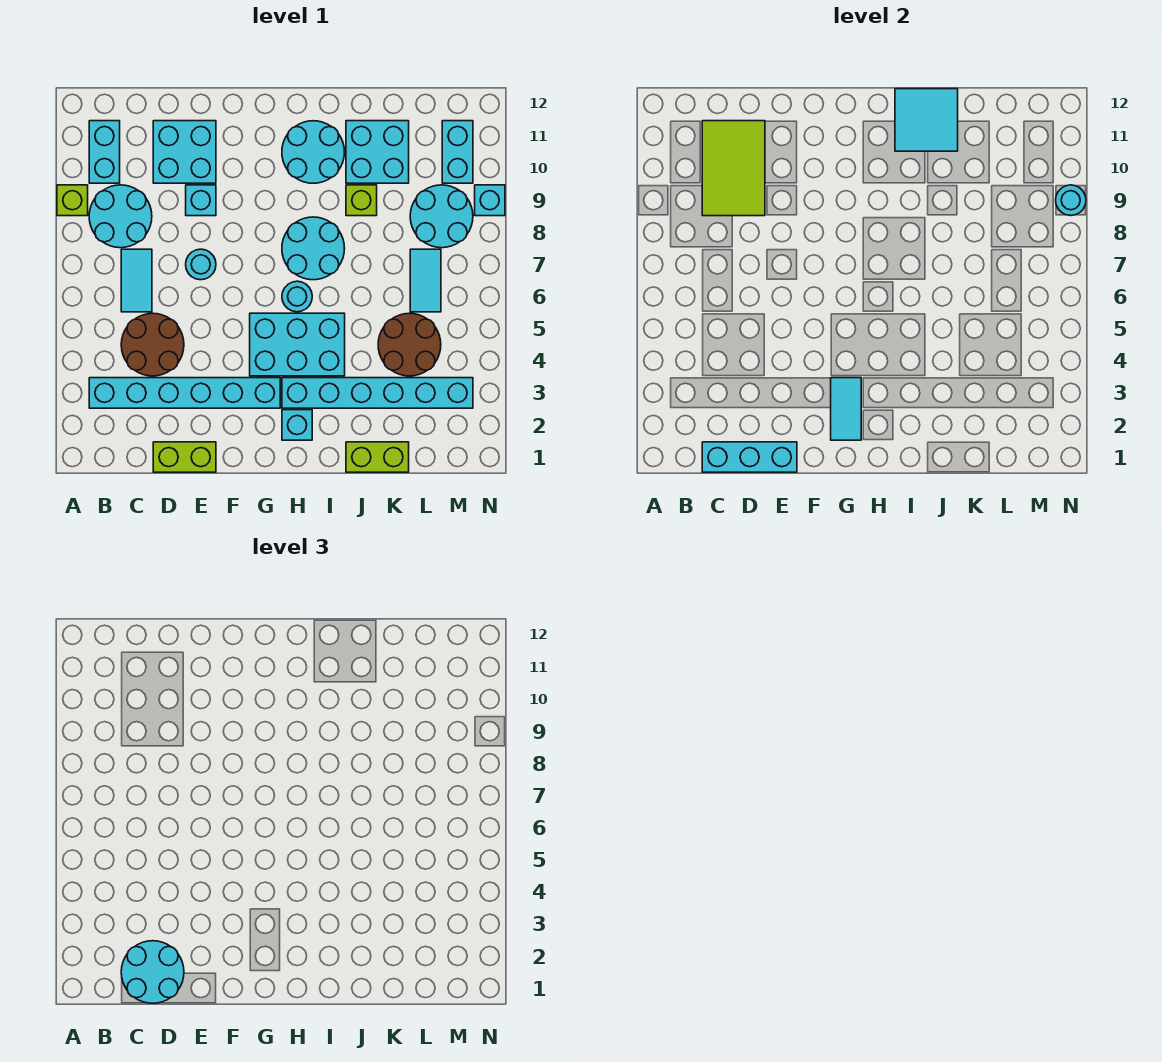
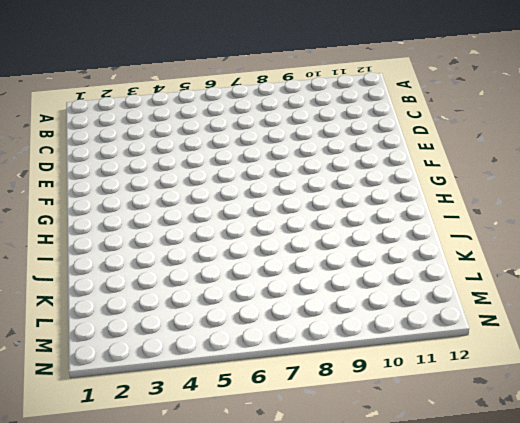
none -> lime brick A9 level 1
none -> cyan brick B3:G3 level 1
none -> cyan round brick B8:C9 level 1
none -> cyan brick B10:B11 level 1

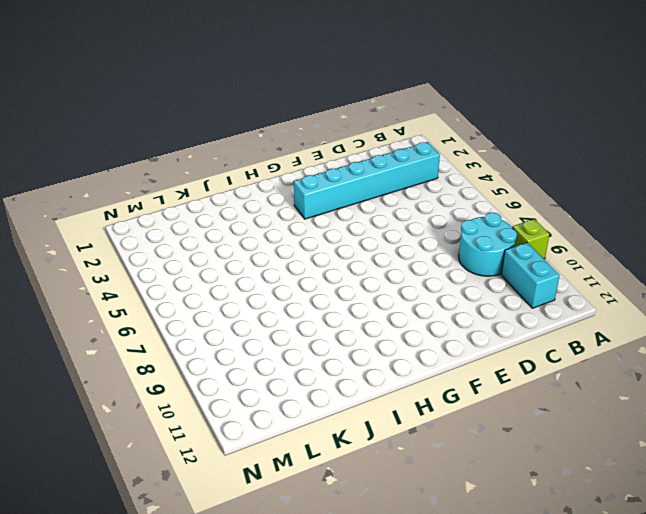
none -> brown round brick C4:D5 level 1
none -> cyan tile C6:C7 level 1
none -> lime brick D1:E1 level 1
none -> cyan brick D10:E11 level 1

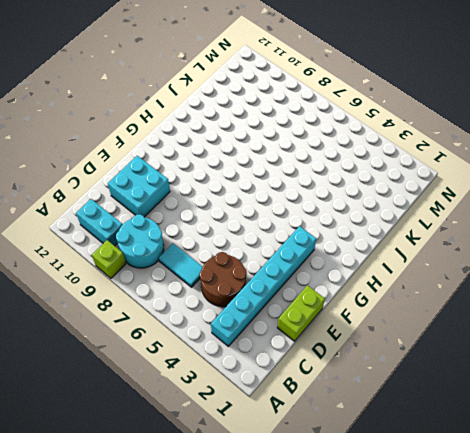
none -> cyan round brick E7 level 1
none -> cyan brick E9 level 1
none -> cyan brick G4:I5 level 1
none -> cyan brick H2 level 1

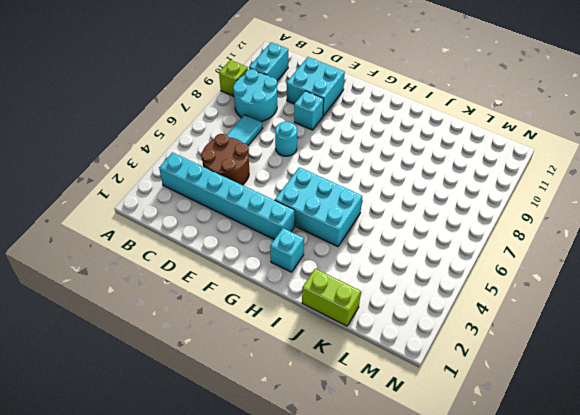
none -> lime brick D1:E1 level 1
none -> cyan brick H3:M3 level 1
none -> cyan round brick H6 level 1
none -> cyan round brick H7:I8 level 1

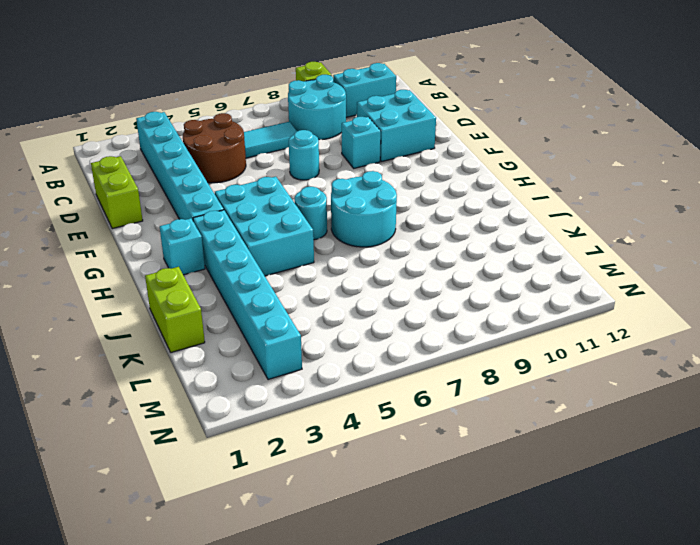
none -> cyan round brick H10:I11 level 1
none -> lime brick J9 level 1
none -> cyan brick J10:K11 level 1
none -> brown round brick K4:L5 level 1

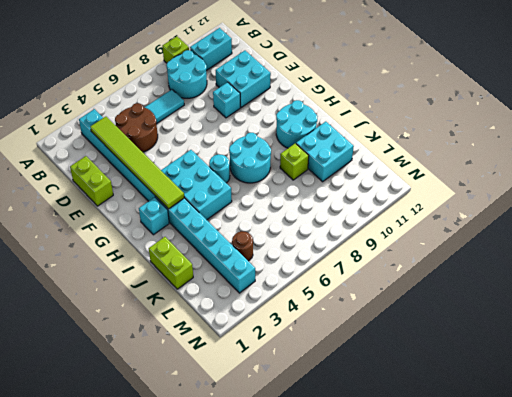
lime tile C3:H3 level 2 -> cyan tile G2:G3 level 2
brown round brick L4 level 1 -> brown round brick K4:L5 level 1
none -> cyan round brick E7 level 1
none -> cyan tile L6:L7 level 1
none -> cyan round brick L8:M9 level 1
none -> cyan brick M10:M11 level 1

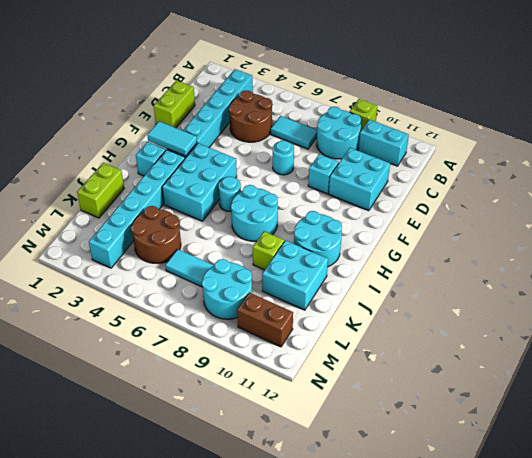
brown brick M10:M11 level 1 -> cyan brick M10:M11 level 1
none -> cyan brick N9 level 1
none -> cyan brick C1:E1 level 2
none -> lime tile C9:D11 level 2
none -> cyan tile I11:J12 level 2

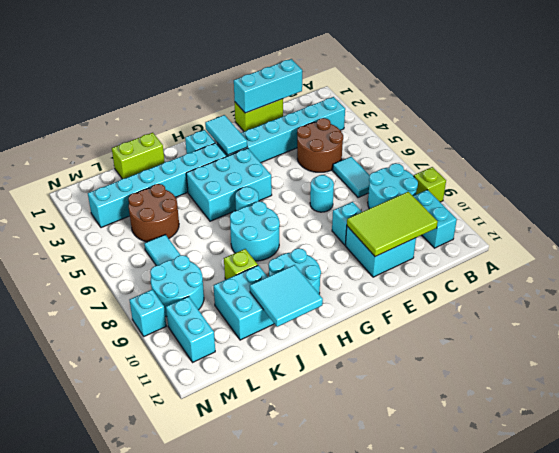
lime tile C10:E11 level 2 -> lime tile C9:D11 level 2
none -> cyan round brick N9 level 2
none -> cyan round brick C1:D2 level 3

